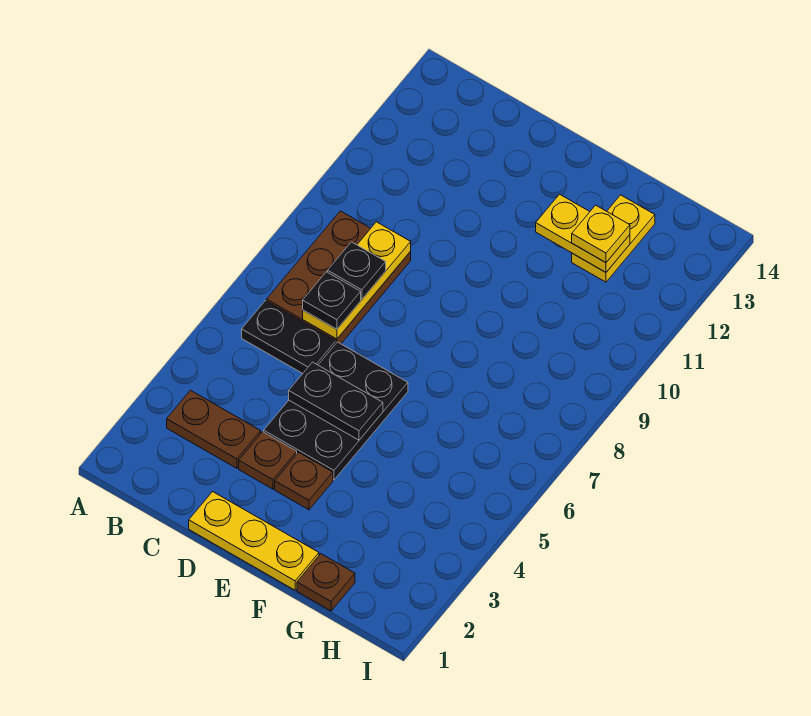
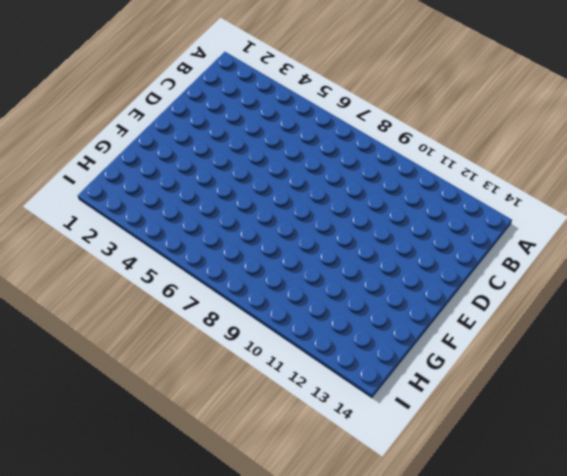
none -> brown plate B3:C3 level 1
none -> black plate B6:C6 level 1
none -> brown plate B7:C9 level 1

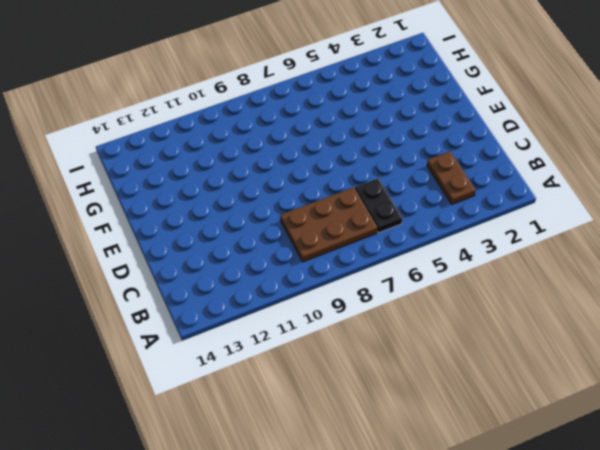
none -> yellow plate D1:F1 level 1
none -> brown plate D3 level 1
none -> black plate D4:E6 level 1

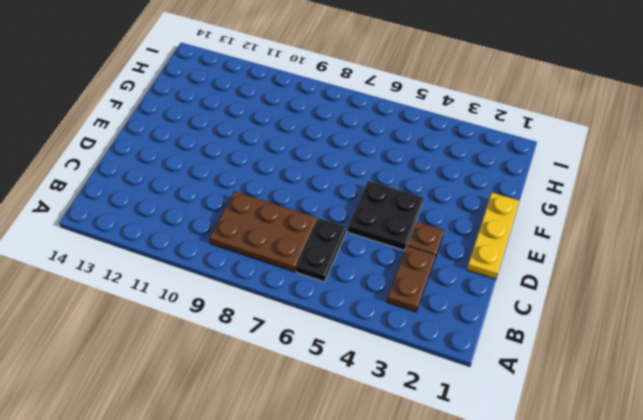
black plate D4:E5 level 1 -> black plate D4:E6 level 1
none -> brown plate E3 level 1
none -> brown plate G1 level 1
none -> yellow plate G12:G13 level 1

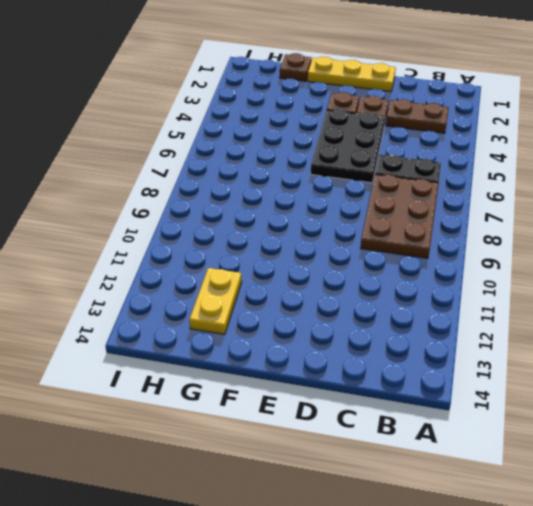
none -> yellow plate C7:C9 level 2
none -> black plate D5:E5 level 2
none -> yellow plate F12:G12 level 2

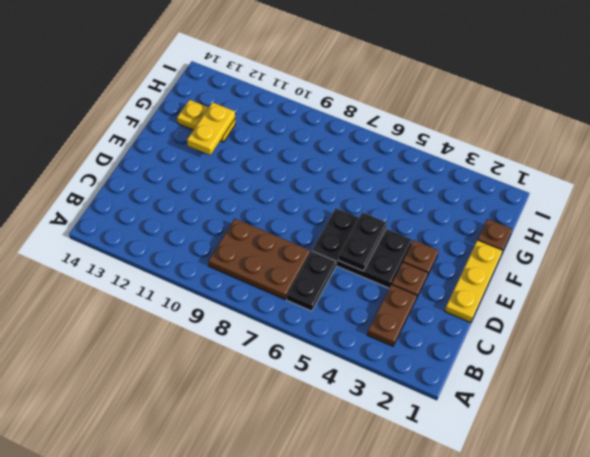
none -> yellow plate C7:C9 level 2
none -> black plate C7 level 3
none -> black plate C8 level 3

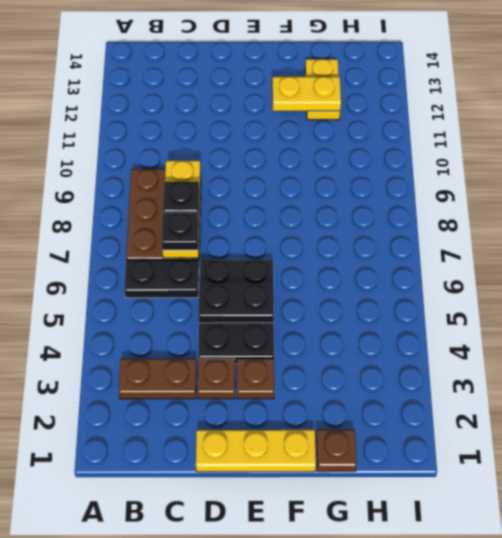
none -> yellow plate G12 level 3

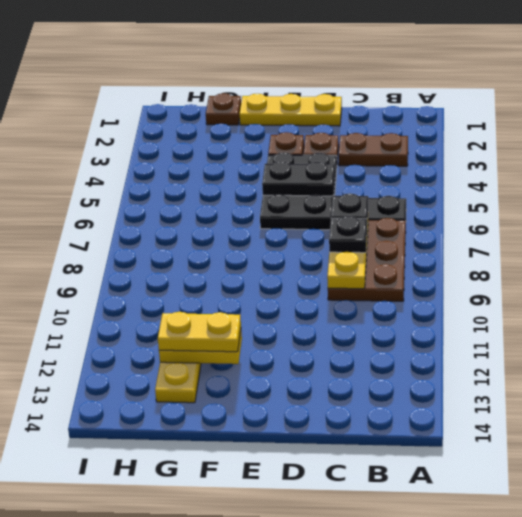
yellow plate F12:G12 level 3 -> yellow plate G12 level 3

